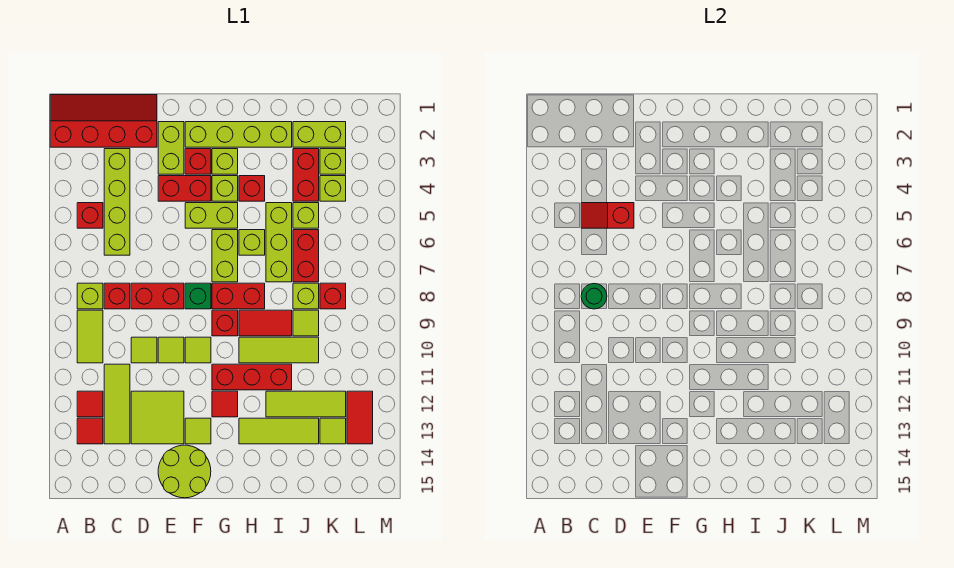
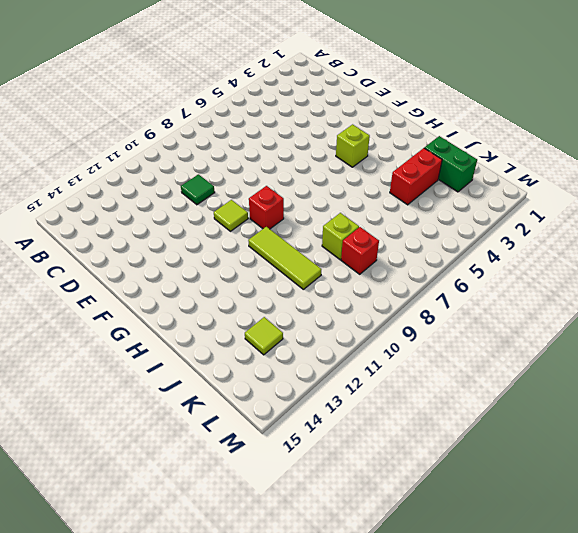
green tile D10 level 1 -> lime tile D10 level 1
green brick J2:K2 level 1 -> lime brick J2:K2 level 1
none -> red slope A1:D2 level 1 top 2
none -> red brick B5 level 1
none -> lime brick B8 level 1
none -> lime tile B9:B10 level 1

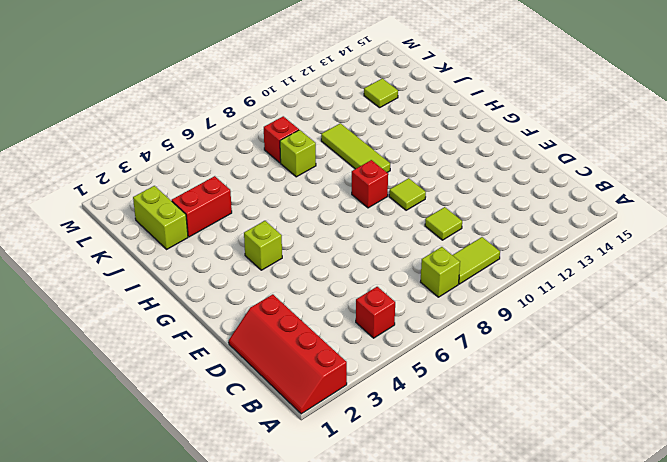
none -> red tile B12 level 1
none -> red tile B13 level 1
none -> lime brick C3:C6 level 1
none -> red brick C8 level 1

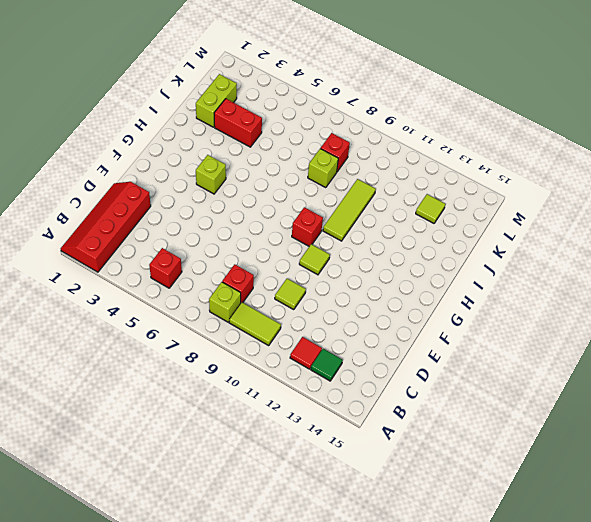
green tile B13 level 1 -> red tile B13 level 1
none -> lime brick C3:C6 level 1
none -> lime tile C11:C13 level 1
none -> red brick D8:E8 level 1
none -> lime tile D12:E13 level 1

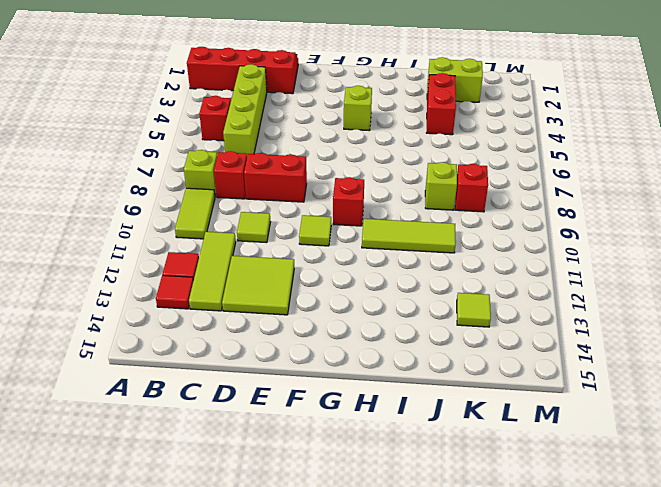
none -> lime brick E2:E3 level 1
none -> red brick E4:F4 level 1
none -> lime tile E10 level 1
none -> lime round brick E14:F15 level 1

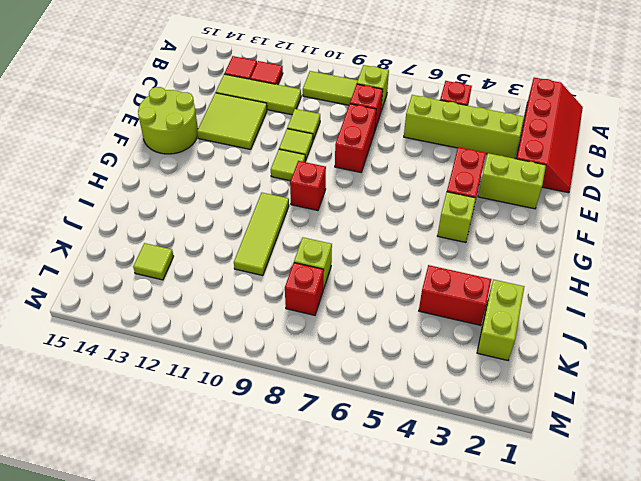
none -> lime brick F2:I2 level 1
none -> red brick F3 level 1
none -> lime brick F5:G5 level 1
none -> green brick F8 level 1

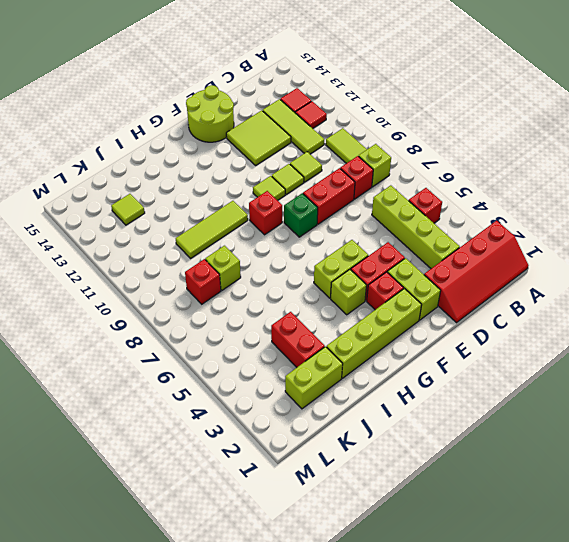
none -> lime tile F13 level 1
none -> lime brick G3 level 1
none -> lime brick G6:G7 level 1
none -> red brick G8:H8 level 1

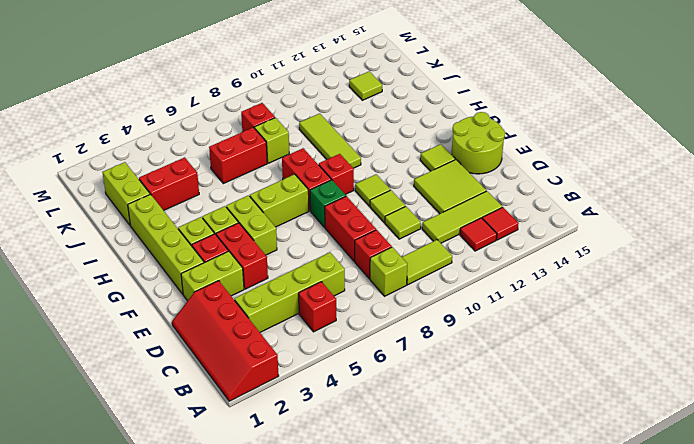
none -> red brick G11:I11 level 1
none -> red tile G12 level 1
none -> red brick H4 level 1
none -> lime brick H6 level 1

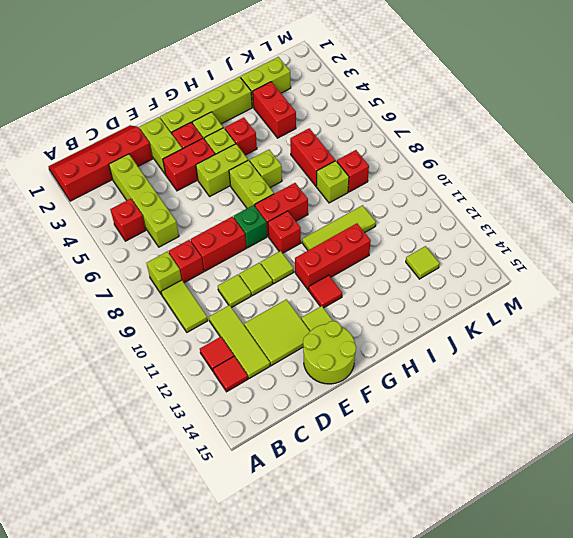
none -> red tile H9:I9 level 1
none -> lime tile H13:J13 level 1
none -> lime brick I5:I7 level 1
none -> lime tile I12:K12 level 1

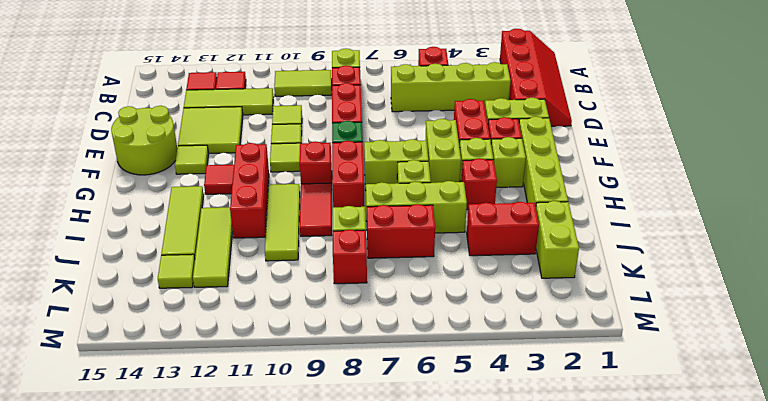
none -> lime brick J5 level 1
none -> lime tile J9 level 1
none -> lime brick K3 level 1
none -> lime brick K4 level 1

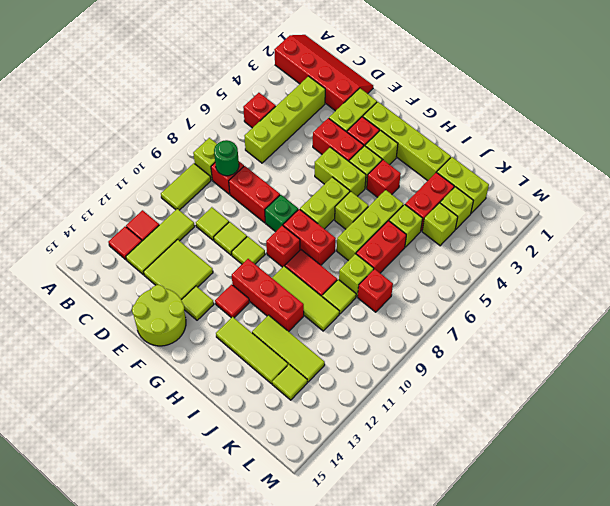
none -> red tile L12:L13 level 1
none -> red slope C5:D5 level 2 top D

